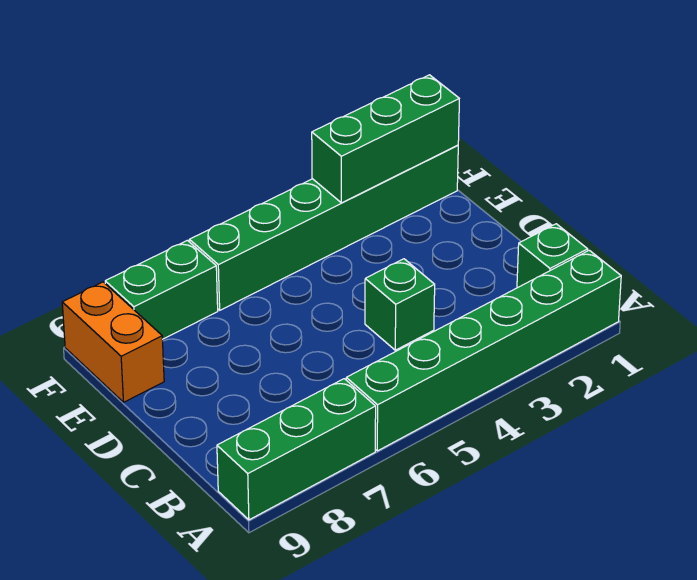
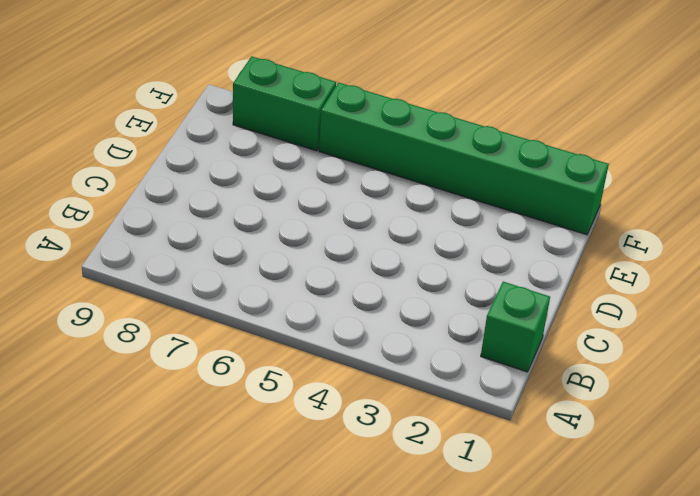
none -> green brick A1:A6 level 1
none -> green brick A7:A9 level 1

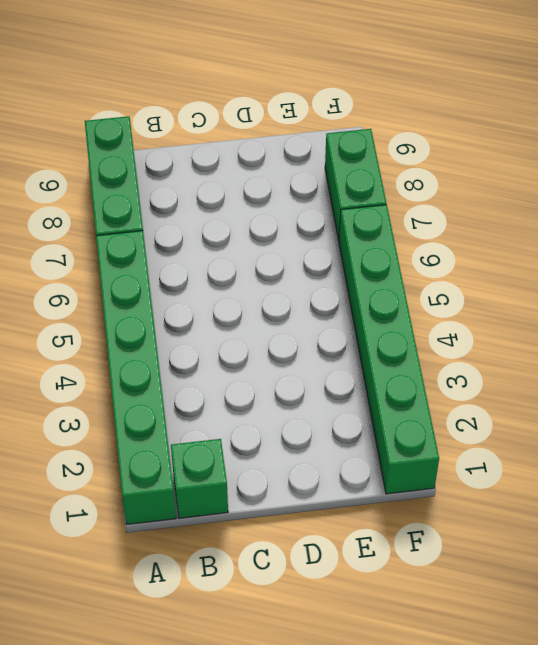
none -> green brick C4 level 1
none -> orange brick E9:F9 level 1

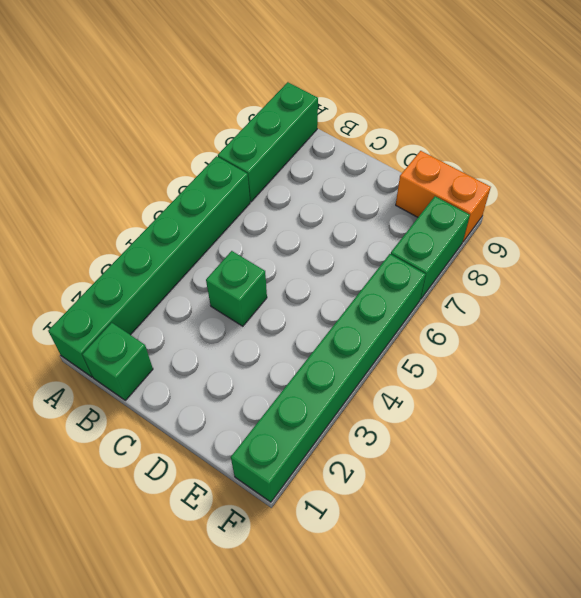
none -> green brick F1:F3 level 2

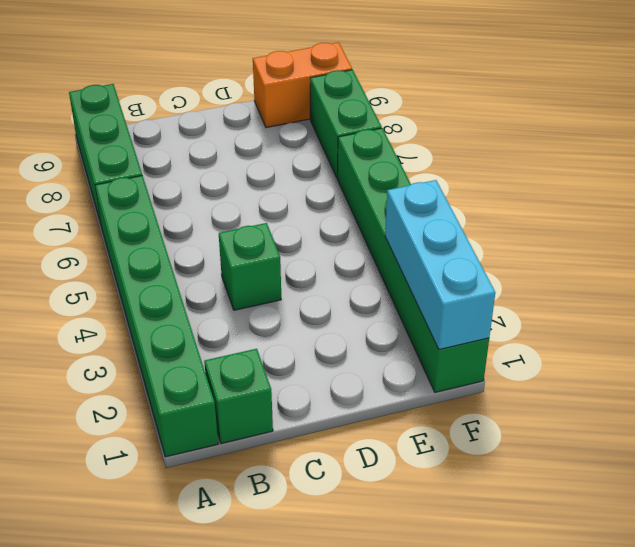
cyan brick F1:F3 level 2 -> green brick F1:F3 level 2

